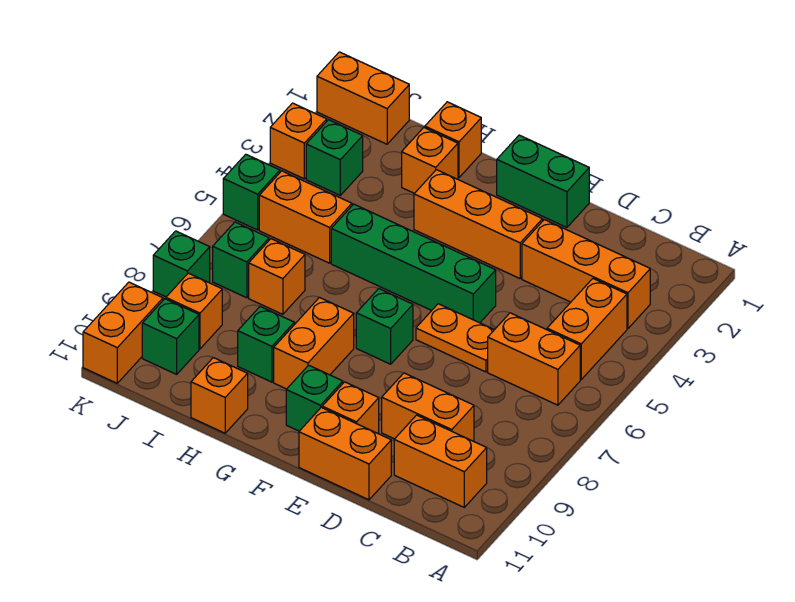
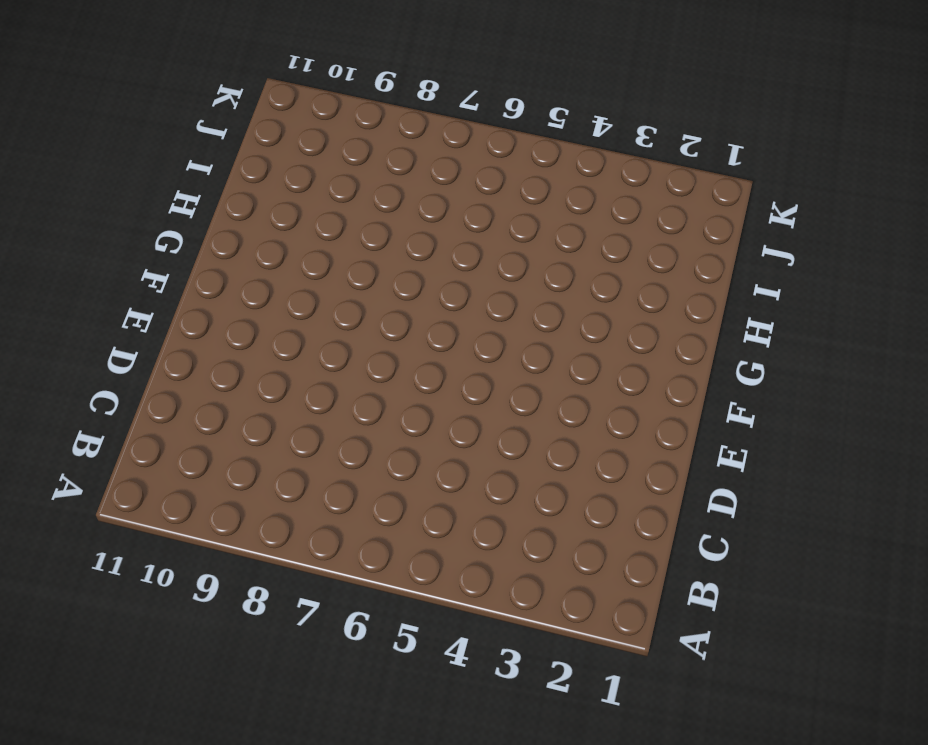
none -> orange brick B3:D3 level 1
none -> orange brick B4:B5 level 1
none -> orange brick B6:C6 level 1

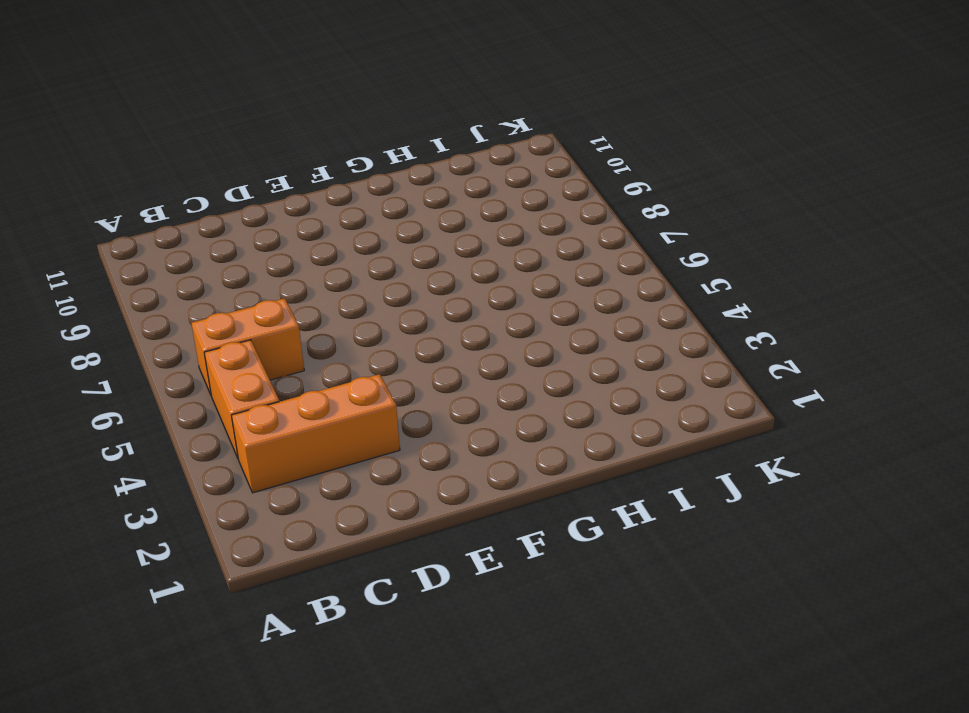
none -> orange brick B10:C10 level 1
none -> orange brick C9:D9 level 1
none -> orange plate D6:E6 level 1

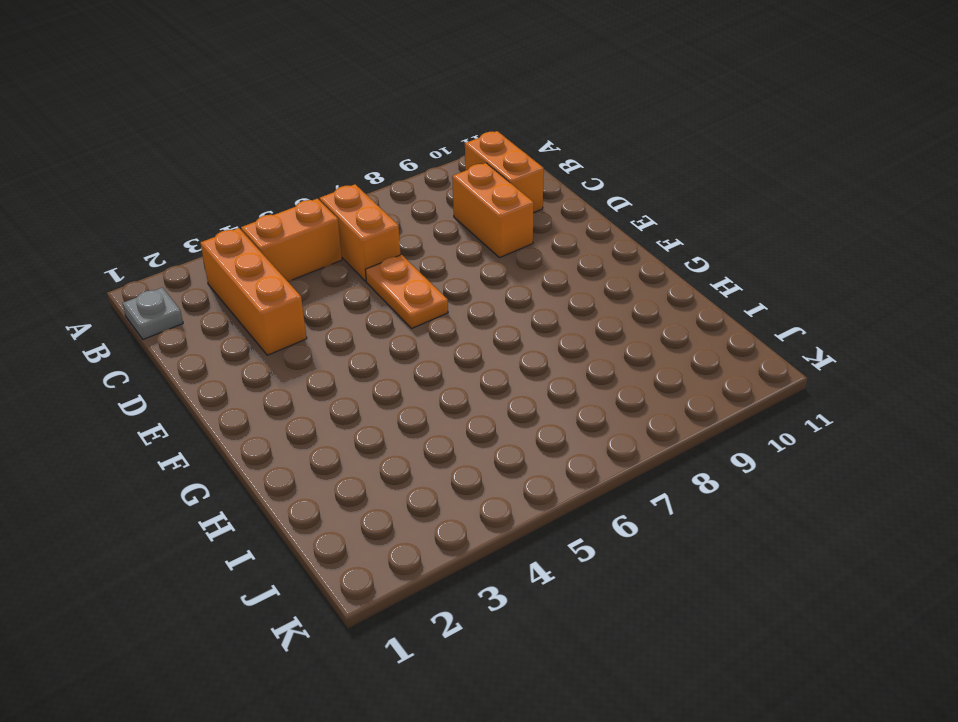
grey plate B1 level 1 -> none
none -> orange brick D11:E11 level 1
none -> green brick E1:F1 level 1
none -> orange brick E3:G3 level 1

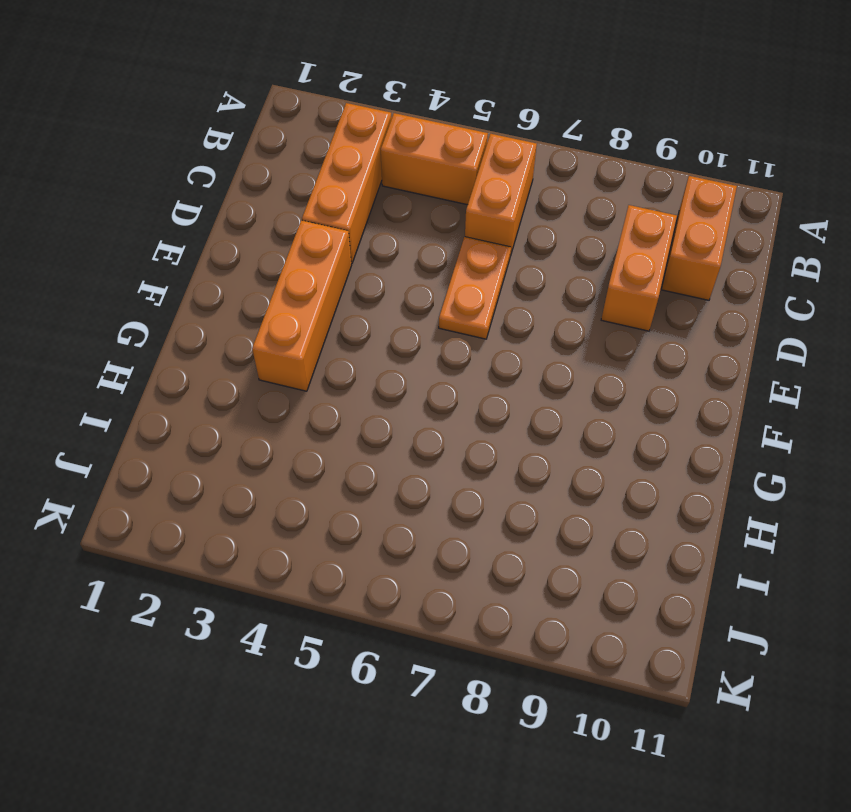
none -> orange brick D11:E11 level 1
none -> green brick E1:F1 level 1
none -> green brick E5:H5 level 1

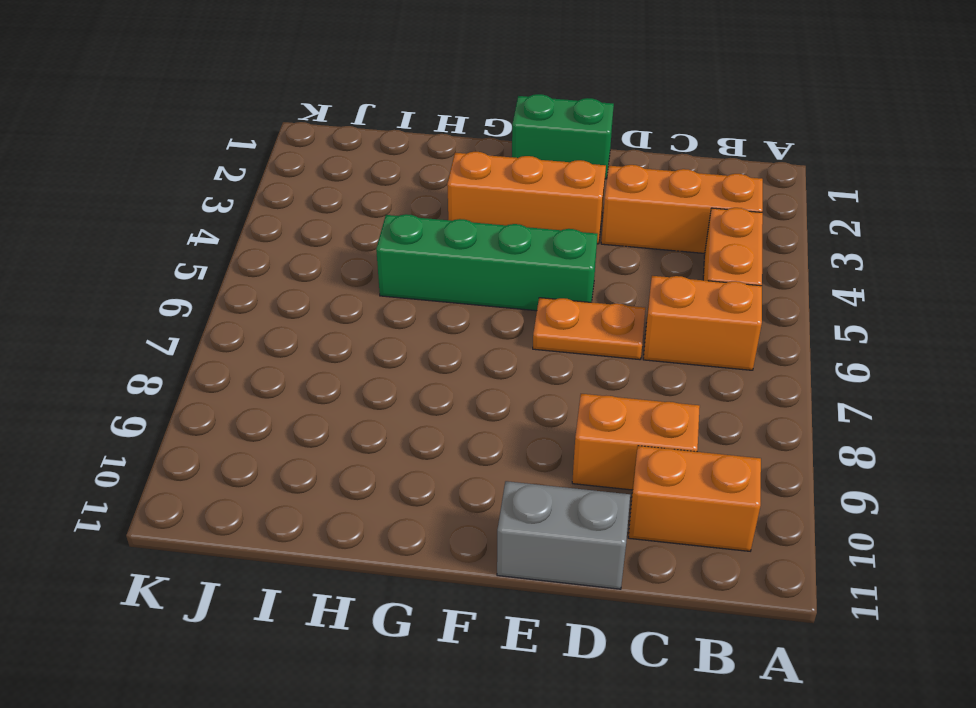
grey brick D11:E11 level 1 -> orange brick D11:E11 level 1
none -> orange brick E10 level 1
none -> green brick F7 level 1
none -> green brick F10 level 1

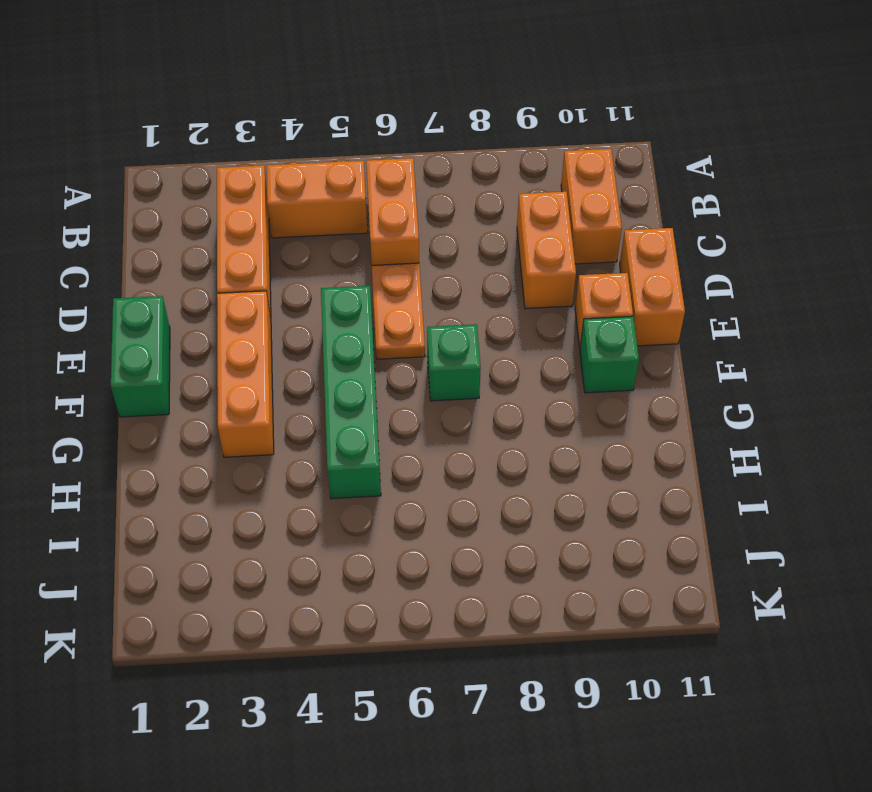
none -> orange brick G8:G9 level 1
none -> orange brick H1 level 1
none -> orange brick H2 level 1

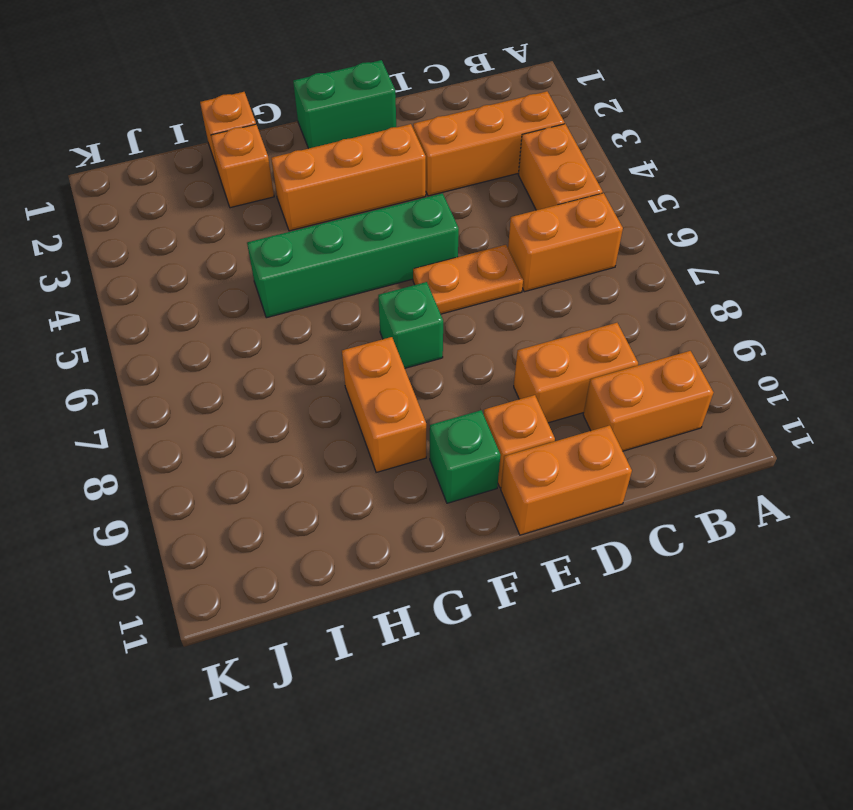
none -> green brick H9 level 1
none -> orange brick H11 level 1
none -> orange brick I5:J5 level 1

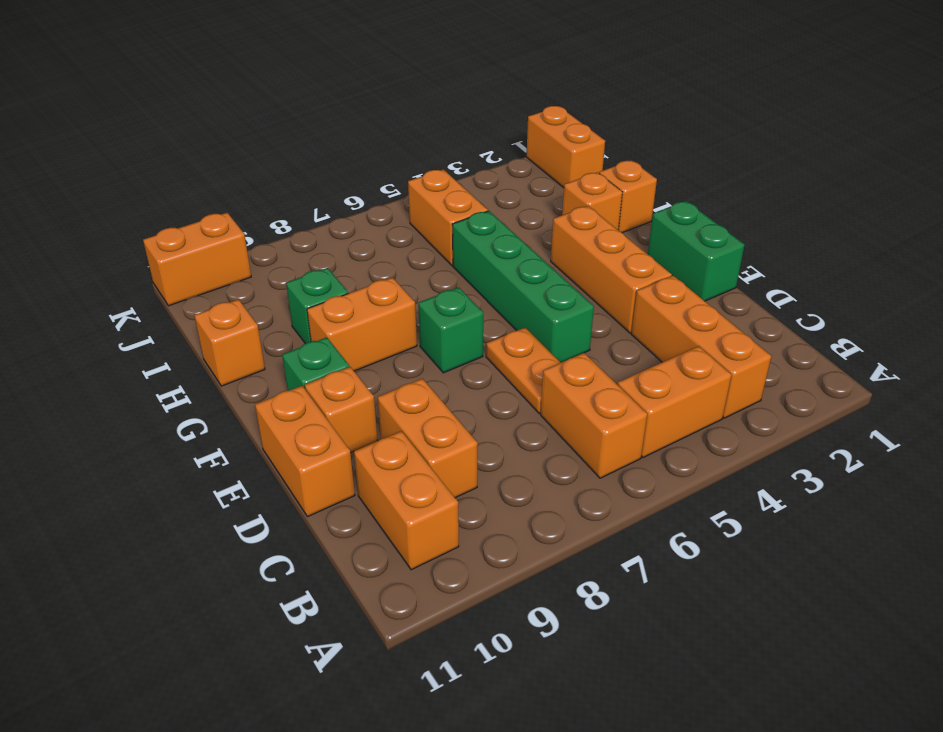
none -> orange brick I7 level 1
none -> green brick J3 level 1
none -> green brick J7 level 1

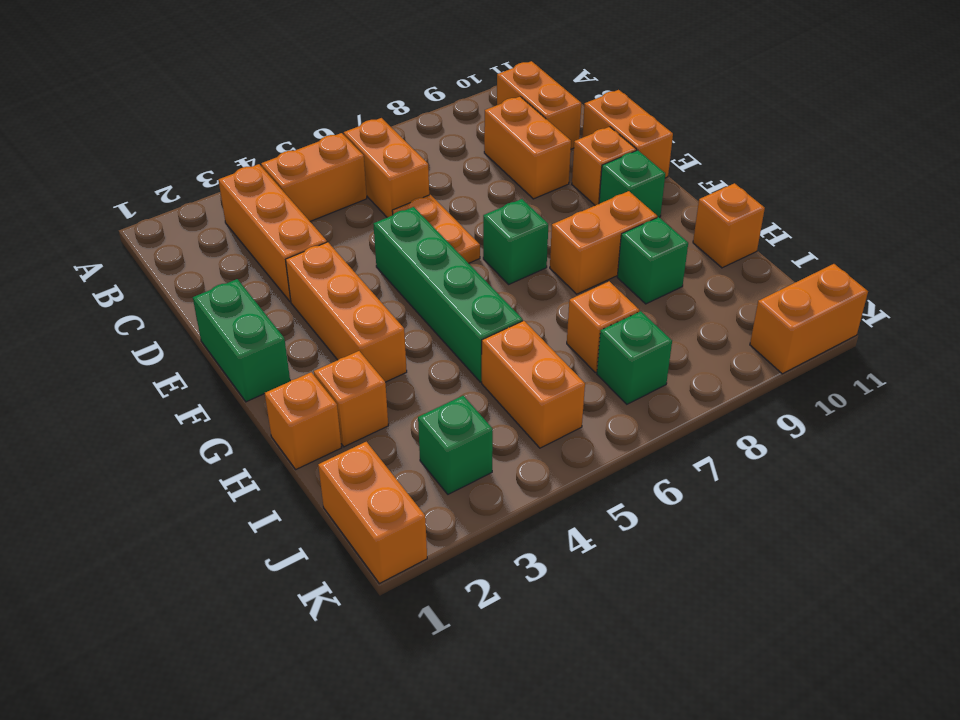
none -> orange brick J9 level 1
none -> green brick J10 level 1
none -> orange brick K3 level 1

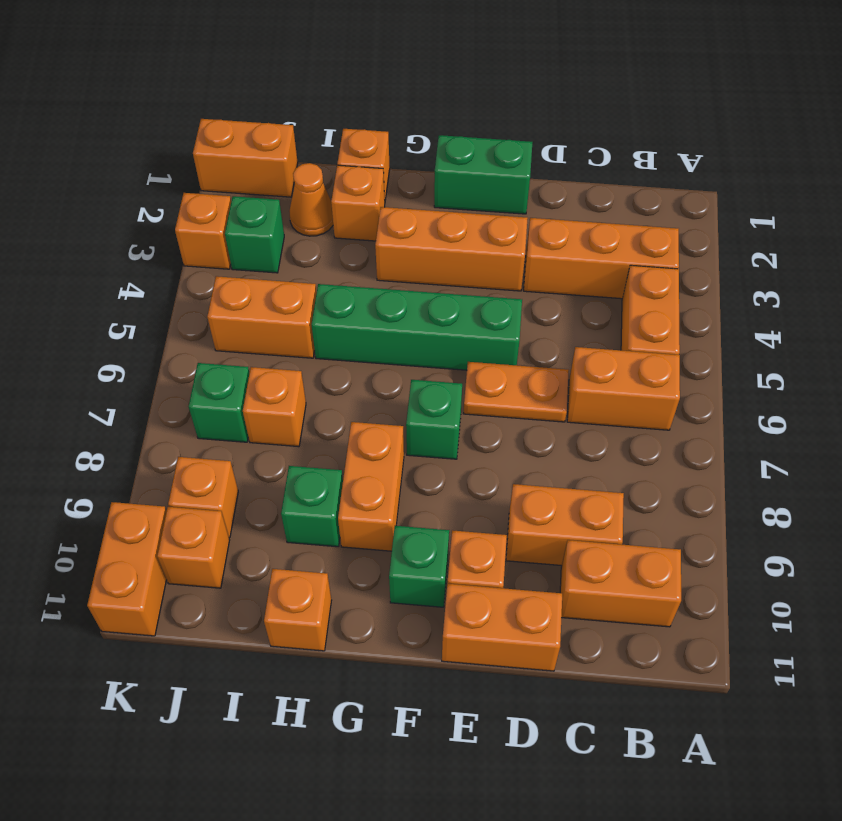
orange cone I2 level 1 -> none
orange brick J10 level 1 -> green brick J10 level 1
none -> green brick K5 level 1
none -> green brick K8 level 1

